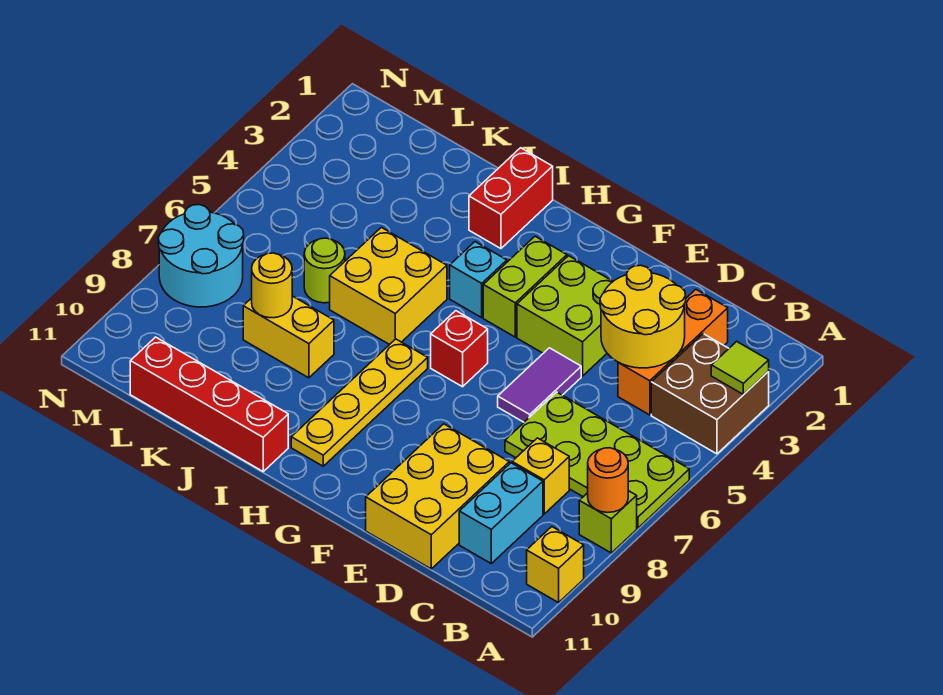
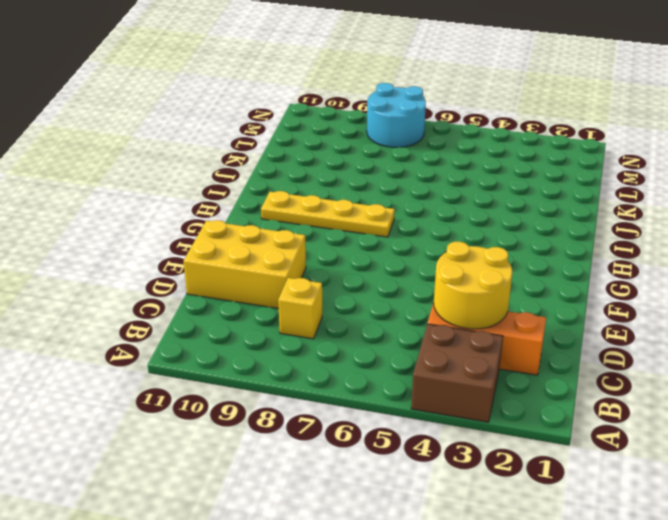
none -> lime plate A6:D7 level 1
none -> lime brick A8 level 1
none -> yellow brick A10 level 1

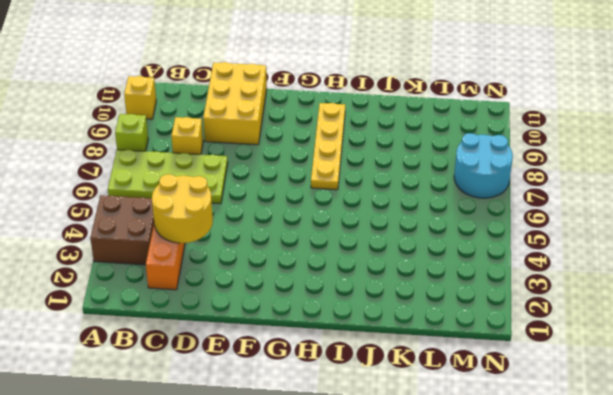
none -> cyan brick C9:C10 level 1
none -> lime brick E3:F4 level 1
none -> purple tile E5:E6 level 1

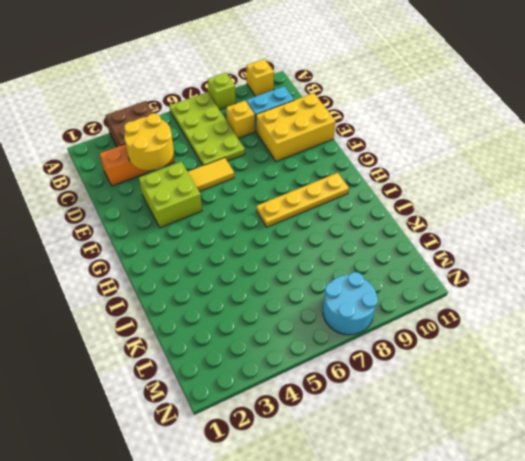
yellow tile E5:E6 level 1 -> purple tile E5:E6 level 1
none -> lime brick G3:G4 level 1
none -> red brick G6 level 1
none -> cyan brick H4 level 1

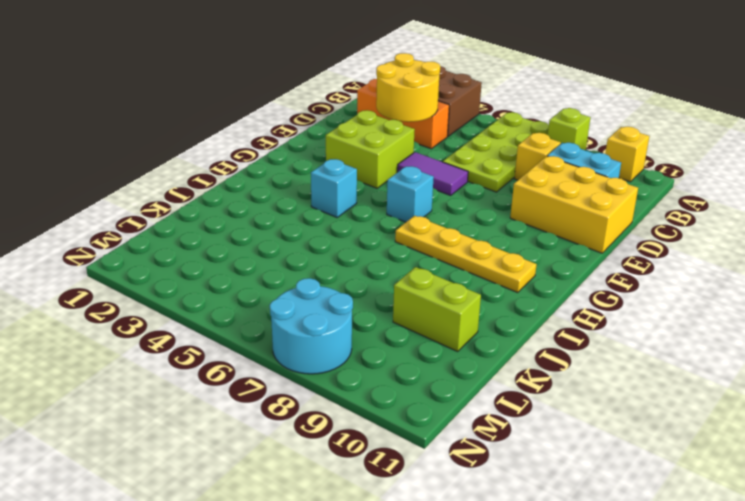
cyan brick G6 level 1 -> red brick G6 level 1
lime brick K9:K10 level 1 -> lime brick G3:G4 level 1
none -> red brick I1:I2 level 1
none -> yellow brick I5:J6 level 1
none -> red brick I11:L11 level 1

